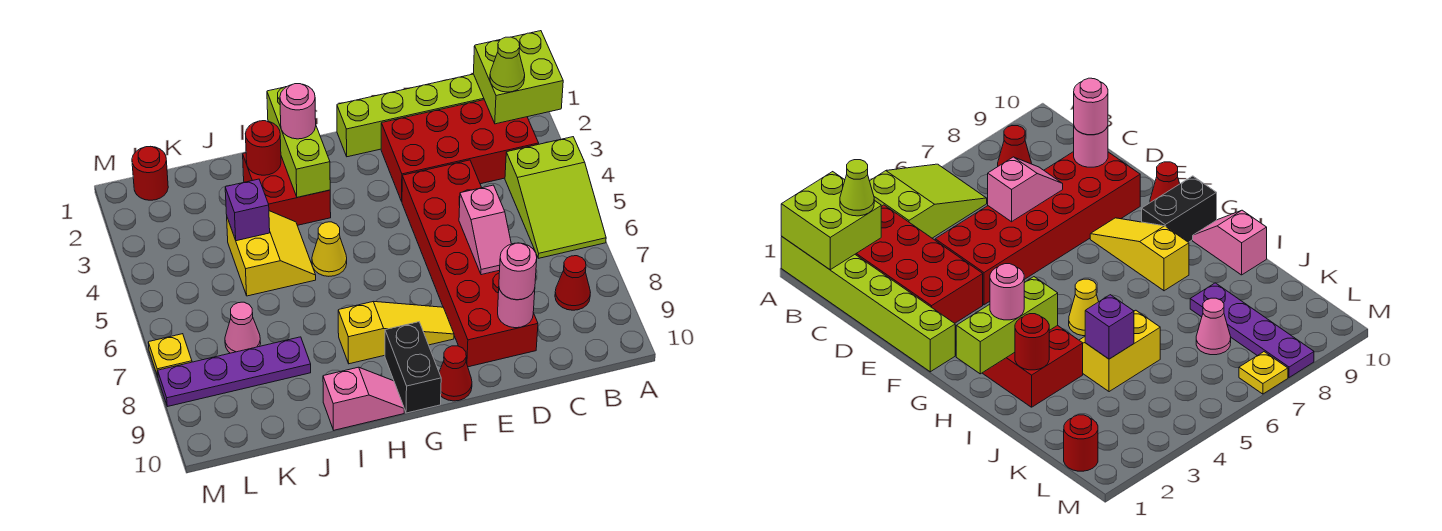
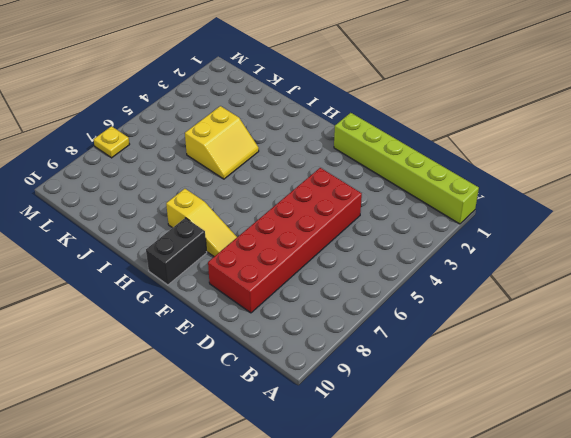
none -> lime slope A4:B6 level 1 top 4
none -> red brick B2:E3 level 1
none -> red cone B8 level 1

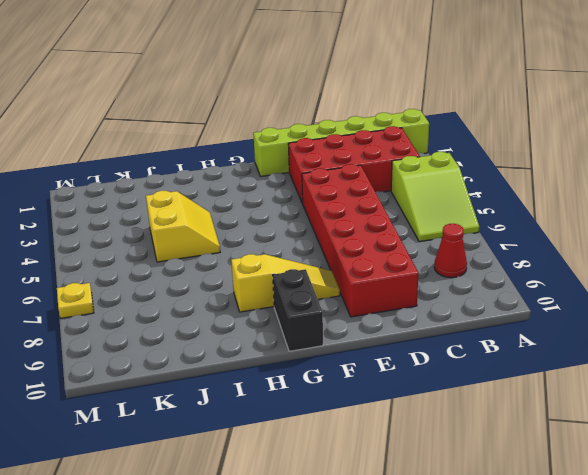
none -> red cone F10 level 1
none -> red brick H2:I3 level 1
none -> yellow cone H5 level 1

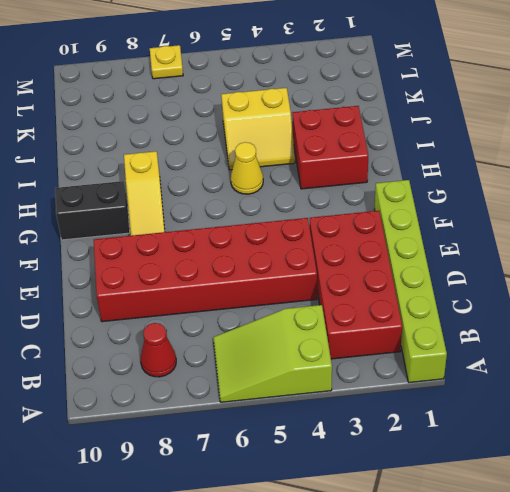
none -> red cone F10 level 1
none -> pink slope H10:I10 level 1 top I
none -> purple plate J8:M8 level 1

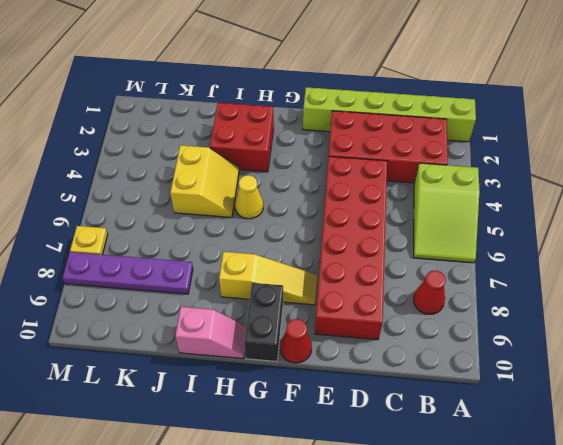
none -> pink cone K7 level 1
none -> red round brick L1 level 1
none -> lime brick A1:B2 level 2

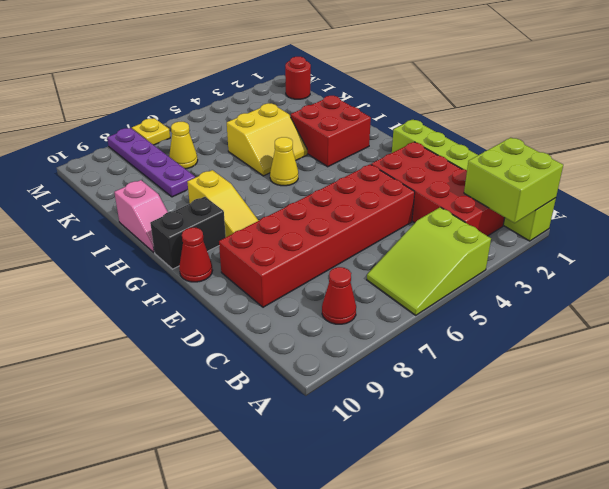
yellow cone K7 level 1 -> pink cone K7 level 1
none -> pink slope D6:D7 level 2 top 6
none -> pink round brick D9 level 2
none -> lime brick H1:H3 level 2

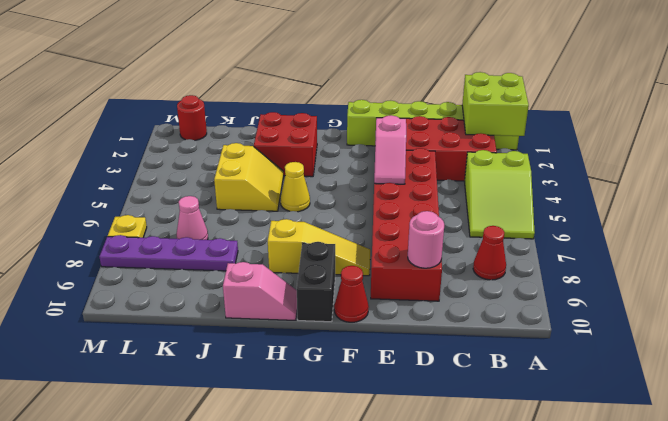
pink slope E4:E5 level 2 top 4 -> pink slope D6:D7 level 2 top 6
none -> lime brick H1:H3 level 2
none -> red round brick I2 level 2
none -> purple brick J4 level 2

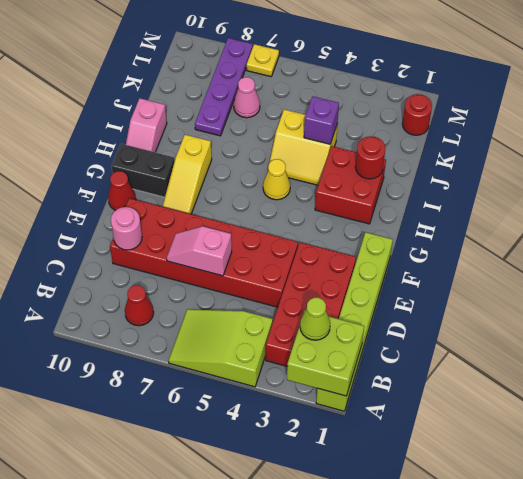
none -> lime brick H1:H3 level 2
none -> pink round brick D9 level 3
none -> pink round brick H2 level 3

